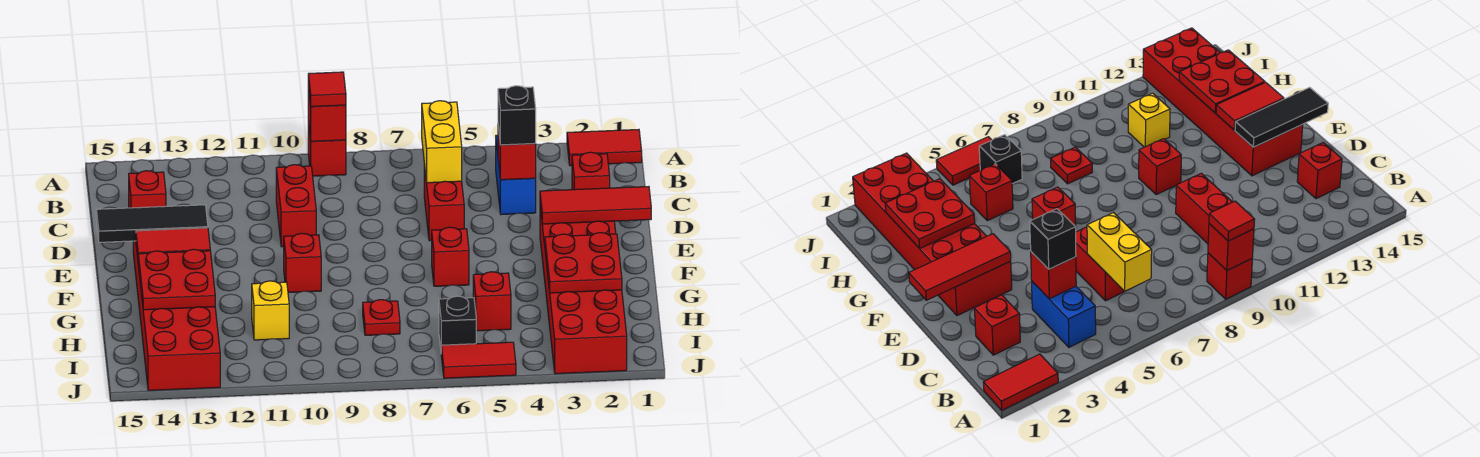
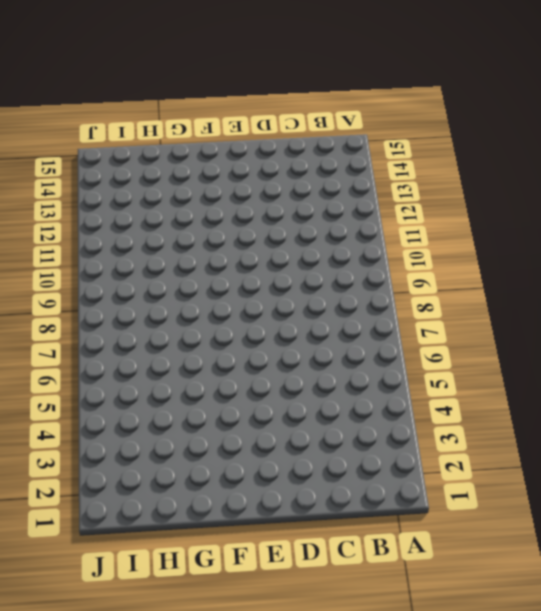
none -> red tile A1:A2 level 1
none -> red brick A9 level 1
none -> blue brick B4:C4 level 1

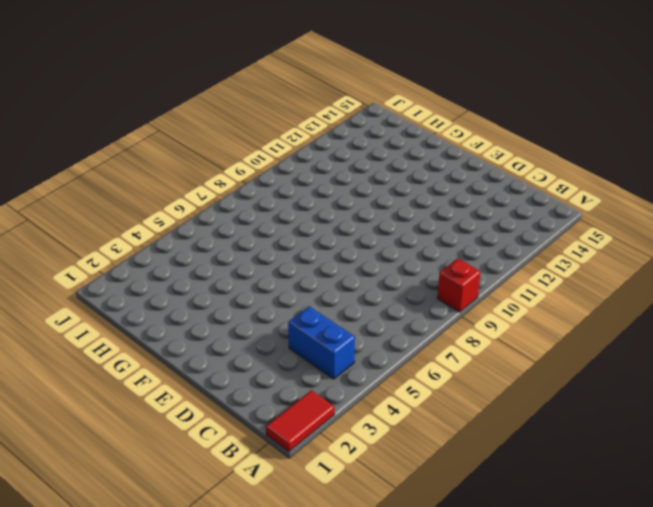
none -> red brick C2 level 1
none -> red brick C6:D6 level 1
none -> red brick C10:D10 level 1

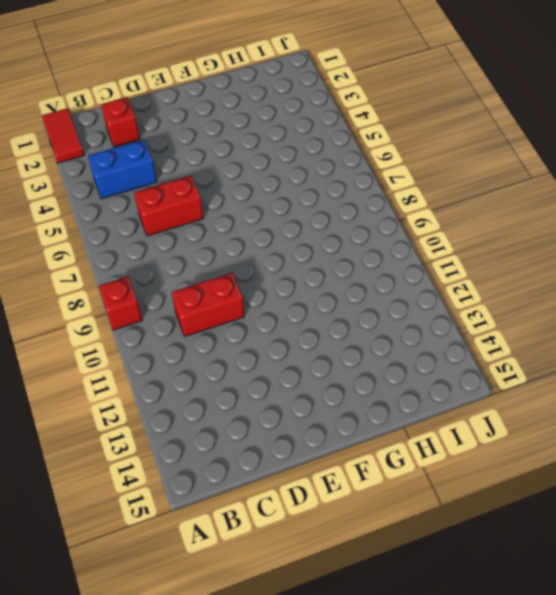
none -> red brick C14 level 1
none -> red brick E2:J3 level 1
none -> red brick E13:J14 level 1

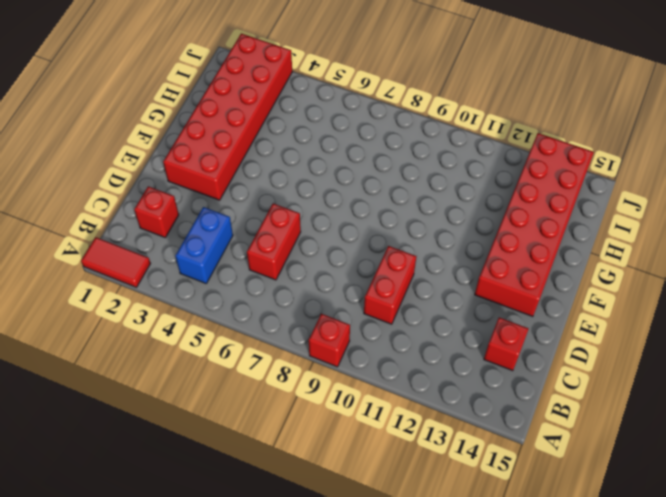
none -> red brick F6 level 1
none -> red brick F10 level 1
none -> red brick H5 level 1

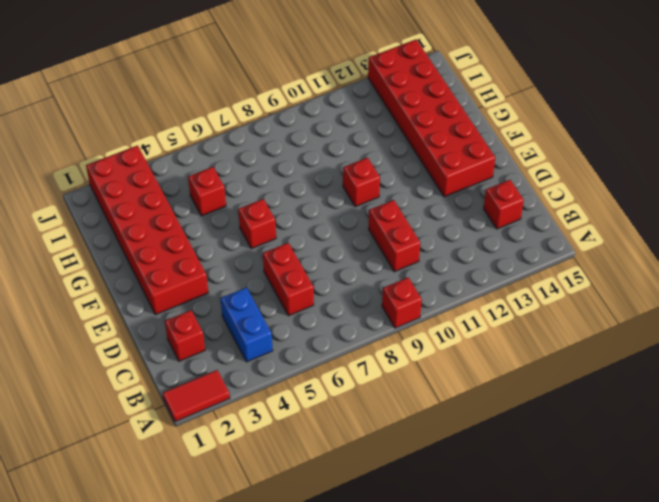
none -> red plate H8 level 1
none -> yellow brick H11 level 1
none -> black brick I6 level 1

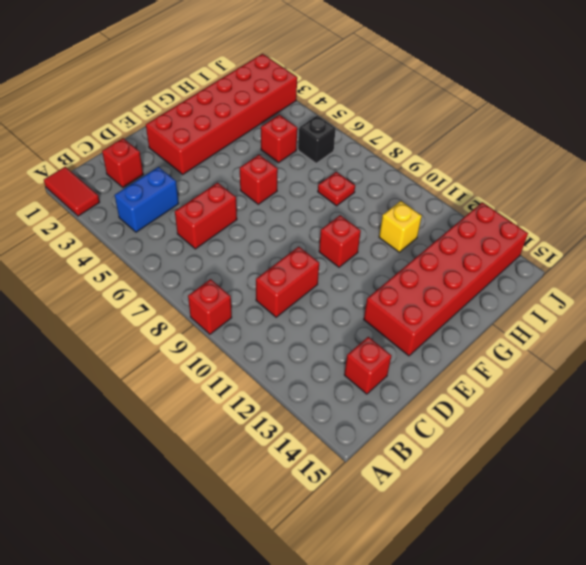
none -> red tile J5:J6 level 1
none -> red brick A9 level 2
none -> yellow brick B6:C6 level 2

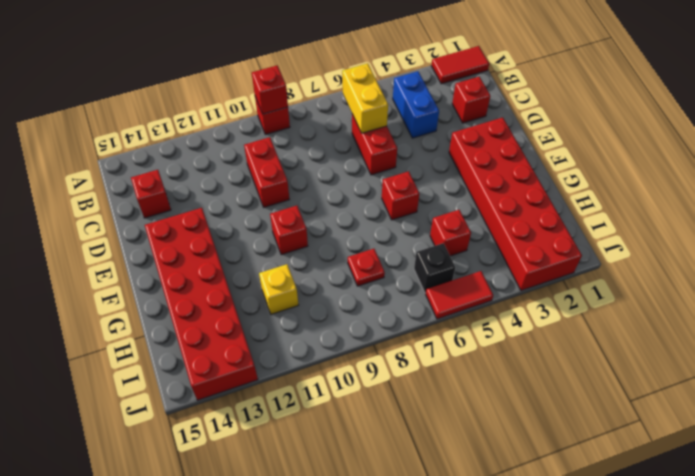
none -> red brick C4 level 2
none -> red tile E1:E3 level 2
none -> black tile E13:E15 level 2

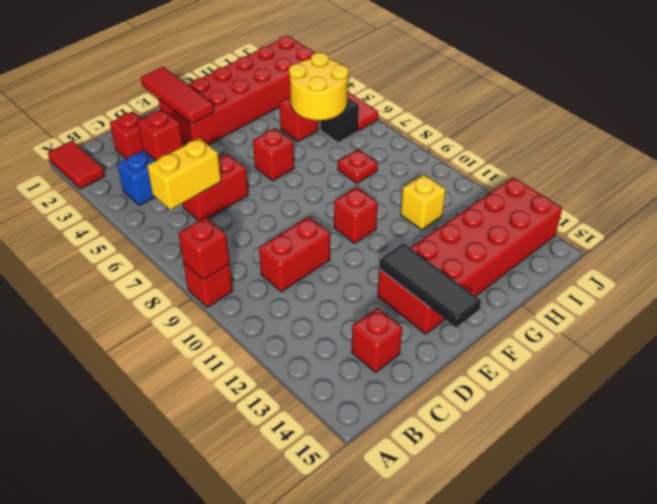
yellow round brick H5:I6 level 2 -> none
none -> red tile F13:F14 level 2
none -> red plate G2:H3 level 2
none -> red plate G13:H14 level 2

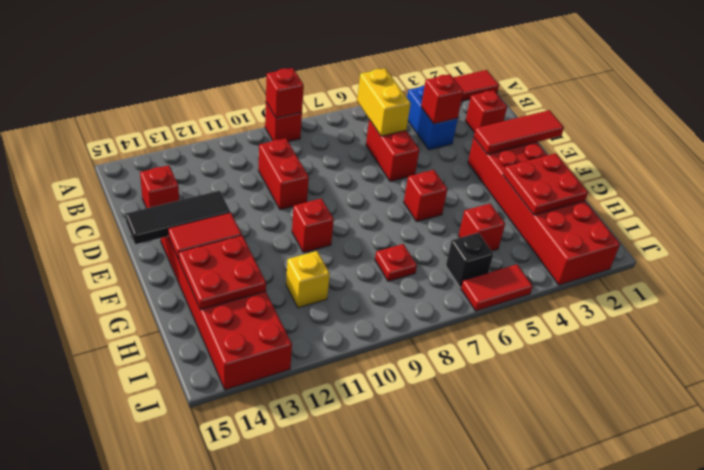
none -> red tile A9 level 3
none -> black brick C4 level 3

